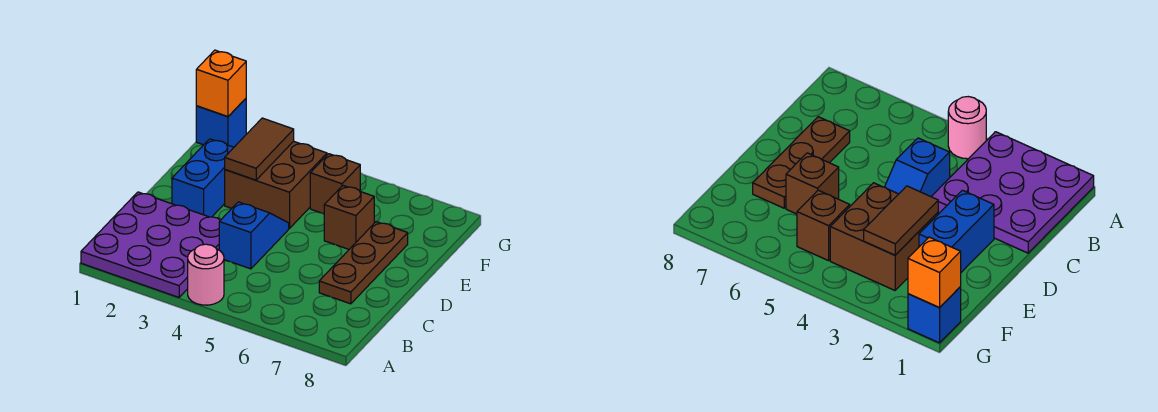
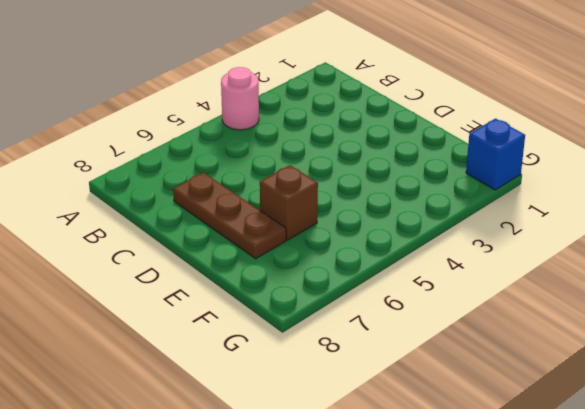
none -> purple plate A1:C3 level 1
none -> blue slope C4:D4 level 1 top C

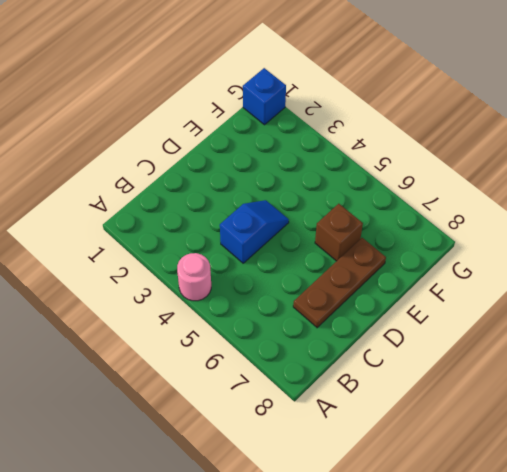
none -> purple plate A1:C3 level 1
none -> blue brick D2:E2 level 1

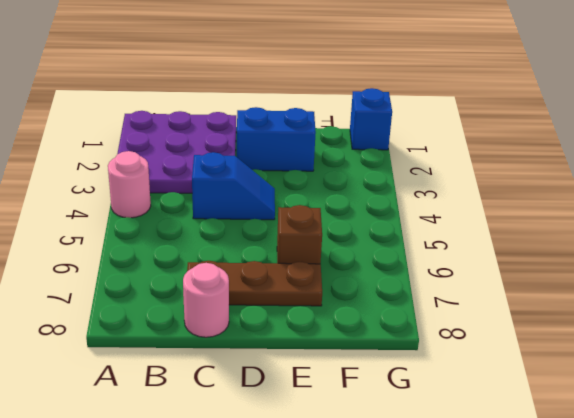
pink round brick C8 level 1 -> none
none -> brown brick E3:F4 level 1
none -> brown brick F5 level 1

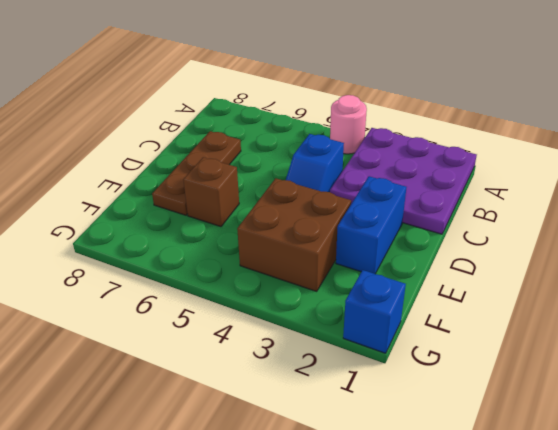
none -> brown brick F5 level 1
none -> brown tile E3:F3 level 2

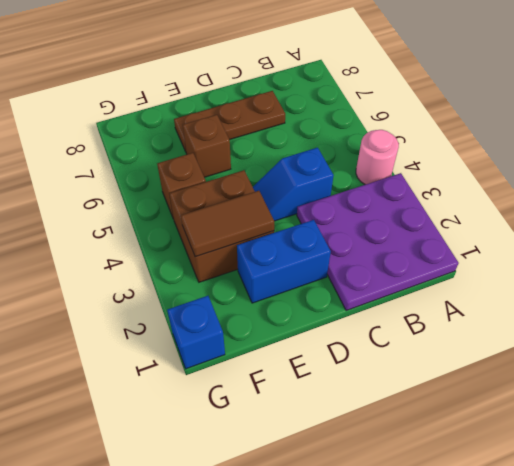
none -> orange brick G1 level 2

